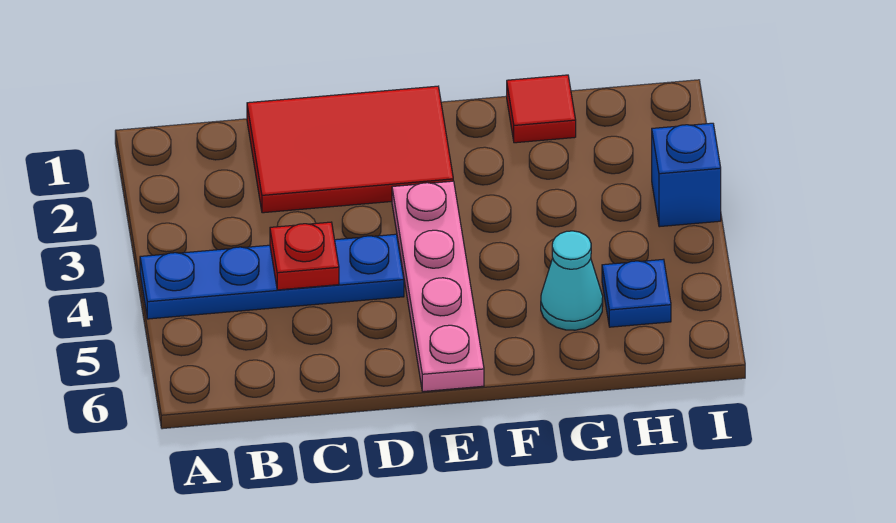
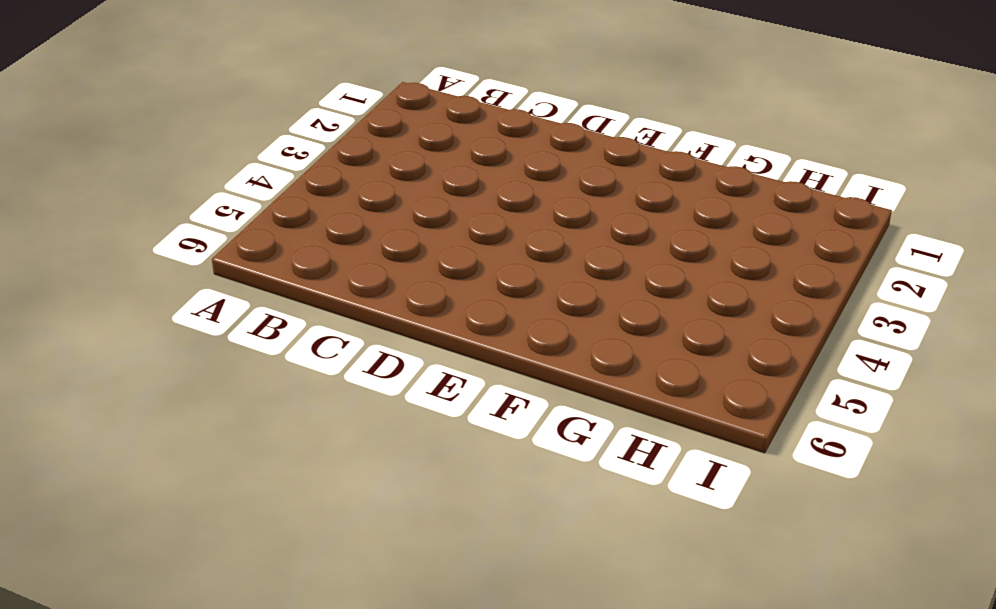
none -> blue plate A4:D4 level 1
none -> red tile C1:E2 level 1

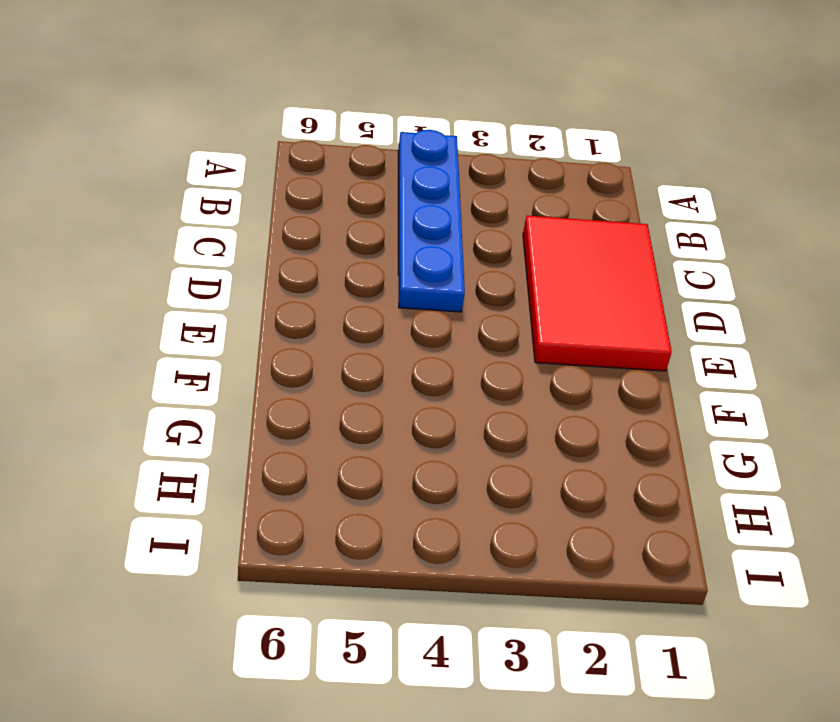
none -> pink plate E3:E6 level 1
none -> red tile G1 level 1

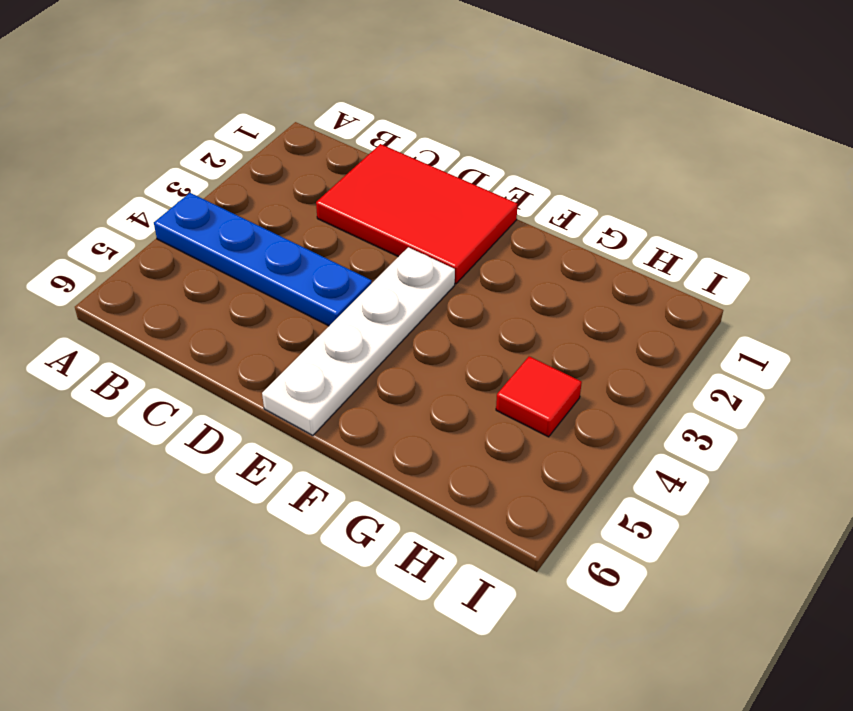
white plate E3:E6 level 1 -> pink plate E3:E6 level 1
red tile H4 level 1 -> red tile G1 level 1
none -> cyan cone G5 level 1
none -> blue plate H5 level 1

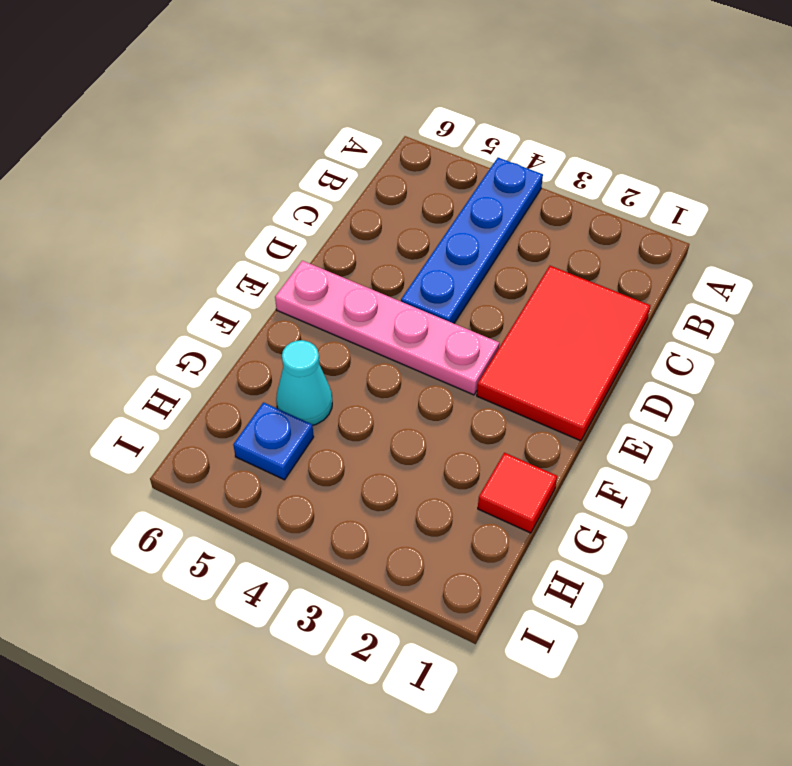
none -> blue brick I3 level 1
none -> red plate C4 level 2

